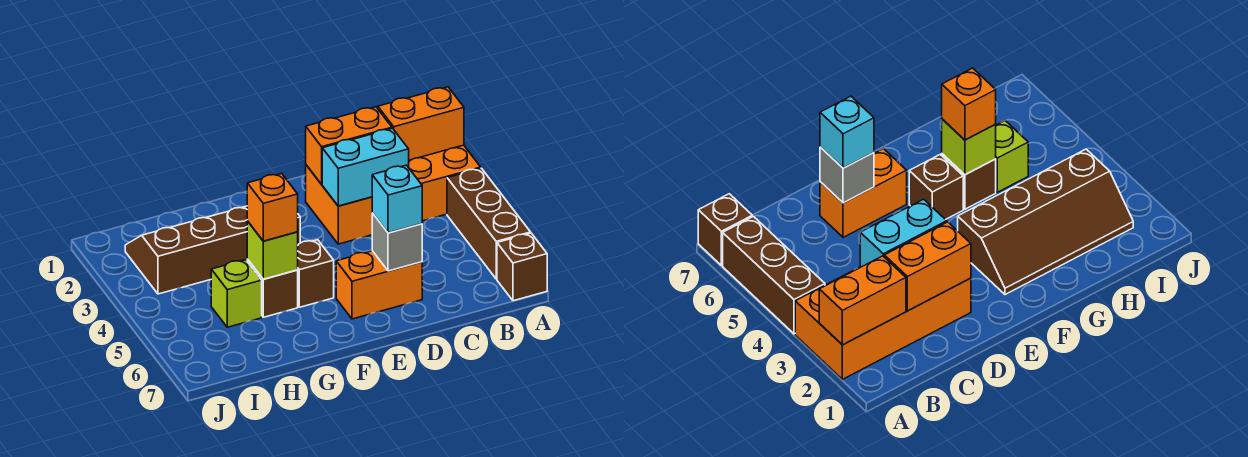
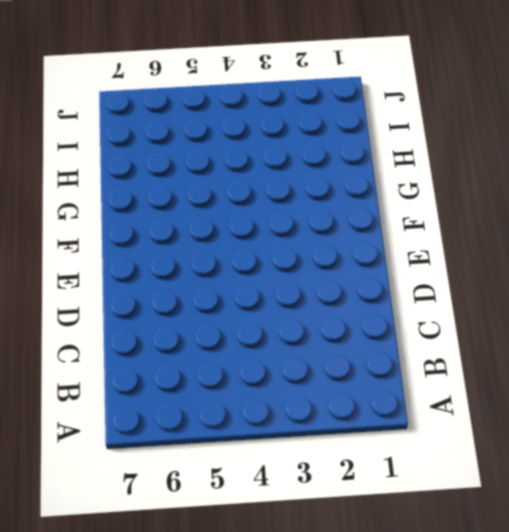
none -> orange brick A2:D3 level 1
none -> brown brick A4:A6 level 1
none -> brown brick A7 level 1

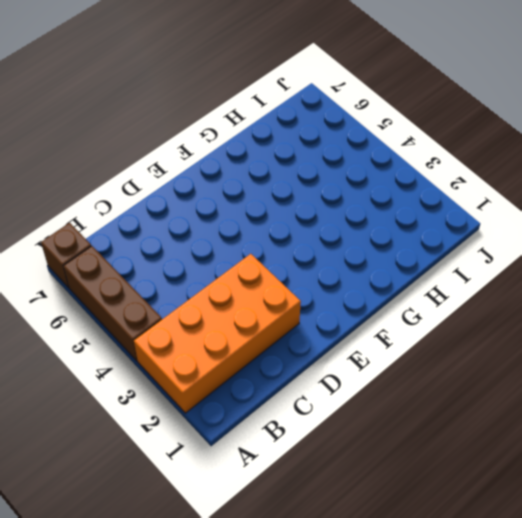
none -> orange brick D6:E6 level 1
none -> brown slope F2:I3 level 1 top 3
none -> brown brick F5 level 1

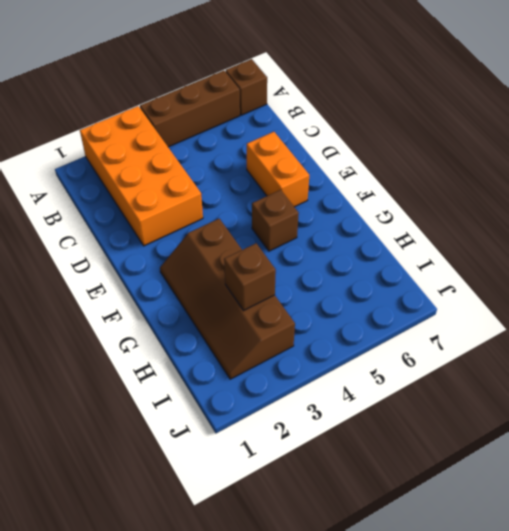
brown brick H3 level 2 -> brown brick G5 level 1
none -> lime brick H5 level 1
none -> orange brick A2:B2 level 2
none -> orange brick C2:D2 level 2

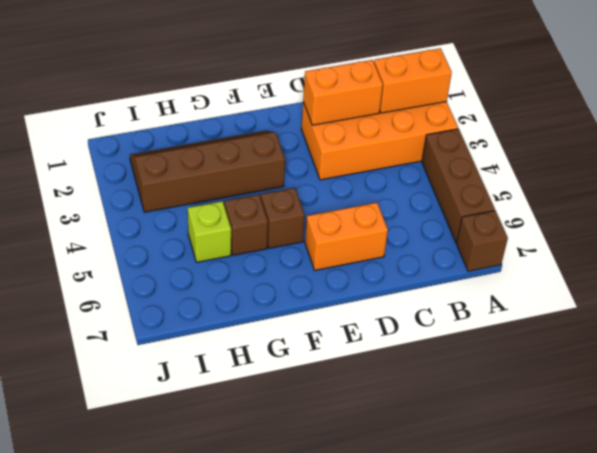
none -> cyan brick C3:D3 level 2
none -> grey brick D6 level 2
none -> lime brick G5 level 2

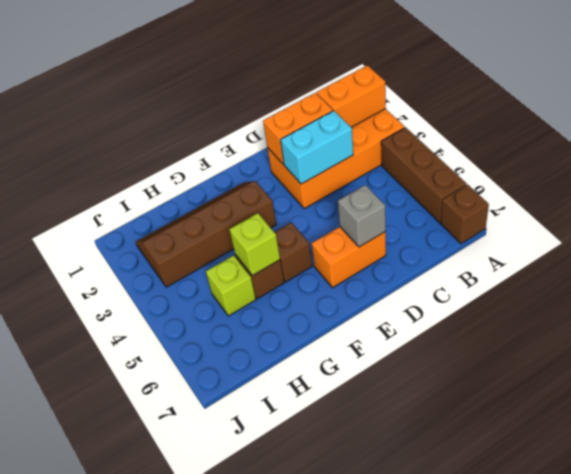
none -> cyan brick D6 level 3
none -> orange brick G5 level 3

